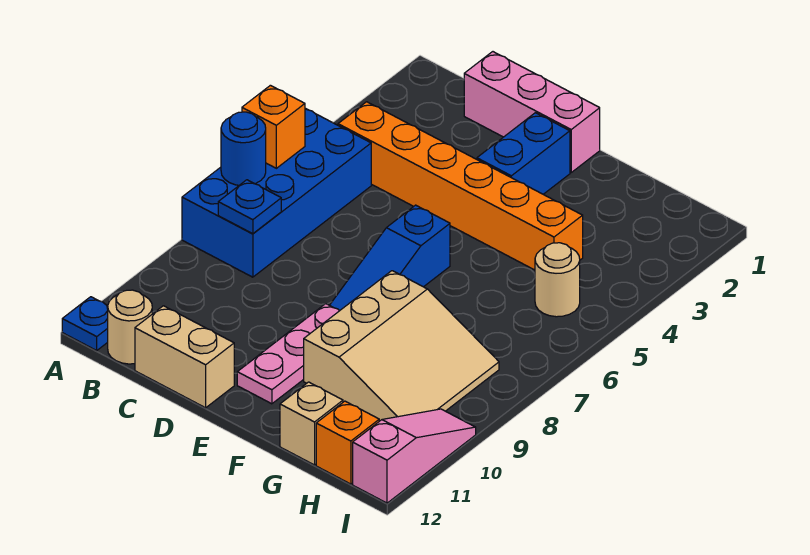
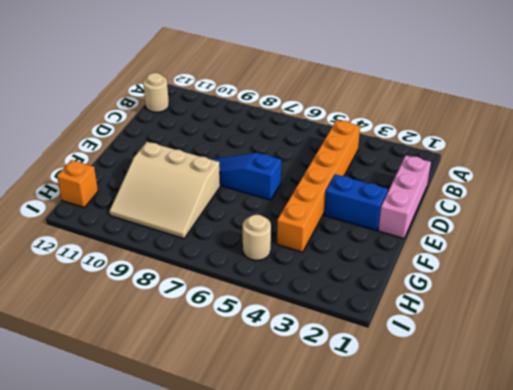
none -> blue brick A5:B8 level 1
none -> blue plate A12 level 1
none -> tan brick C12:D12 level 1

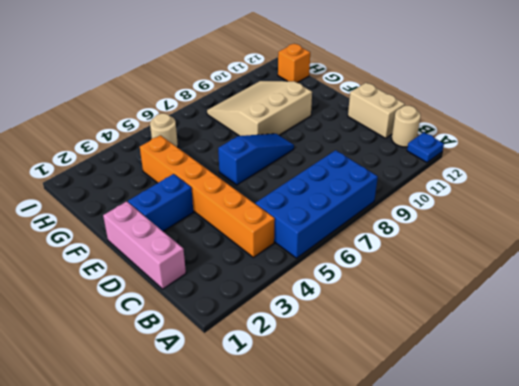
none -> pink plate E9:E11 level 1
none -> tan brick G12 level 1
none -> pink slope I10:I12 level 1 top 12

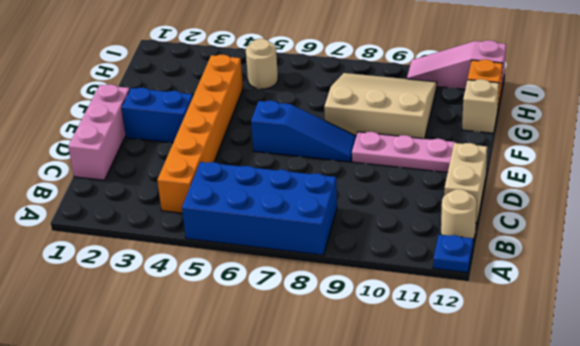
none -> orange brick A6 level 2
none -> blue round brick A7 level 2
none -> blue plate B8 level 2

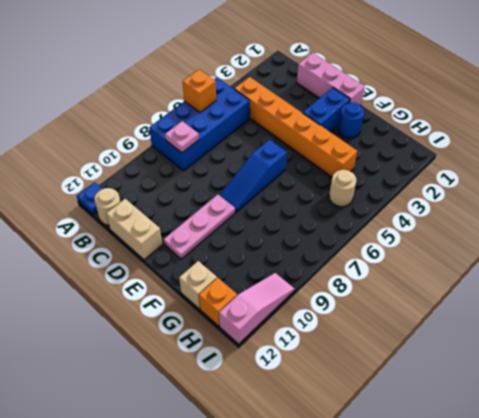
pink plate B8 level 2 -> blue plate B8 level 2
blue round brick F2 level 1 -> blue round brick A7 level 2
none -> tan slope F8:H10 level 1 top F

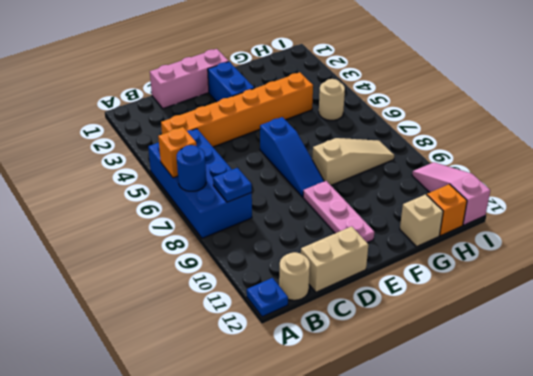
tan slope F8:H8 level 1 top F -> tan slope F8:H10 level 1 top F

